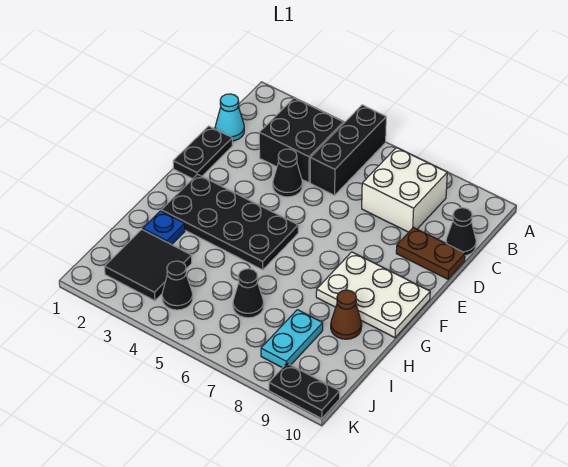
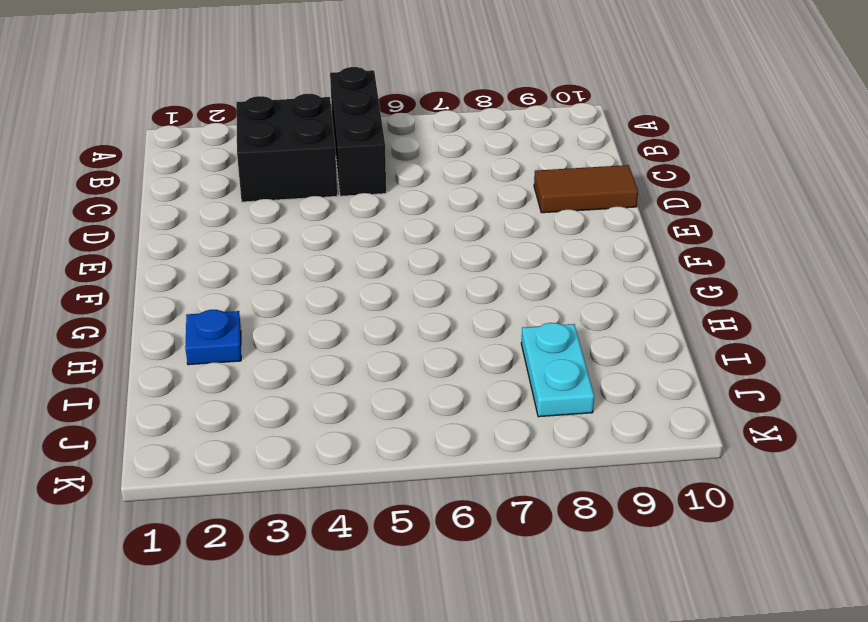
brown tile D9:D10 level 1 -> brown plate D9:D10 level 1
none -> white brick B7:C8 level 1
none -> cyan cone C1 level 1
none -> black cone C10 level 1

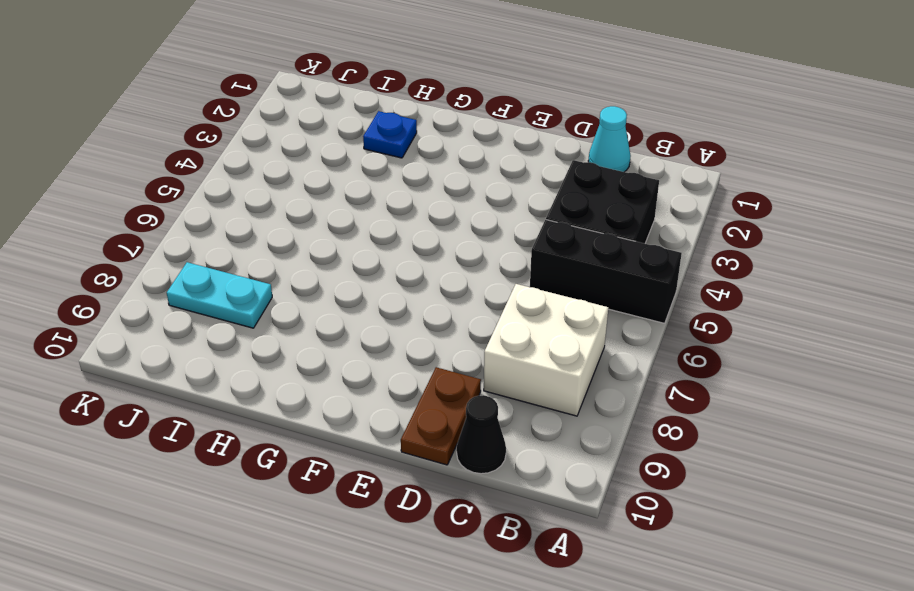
none -> black plate D1:E1 level 1
none -> black cone D4 level 1
none -> black plate F2:G5 level 1

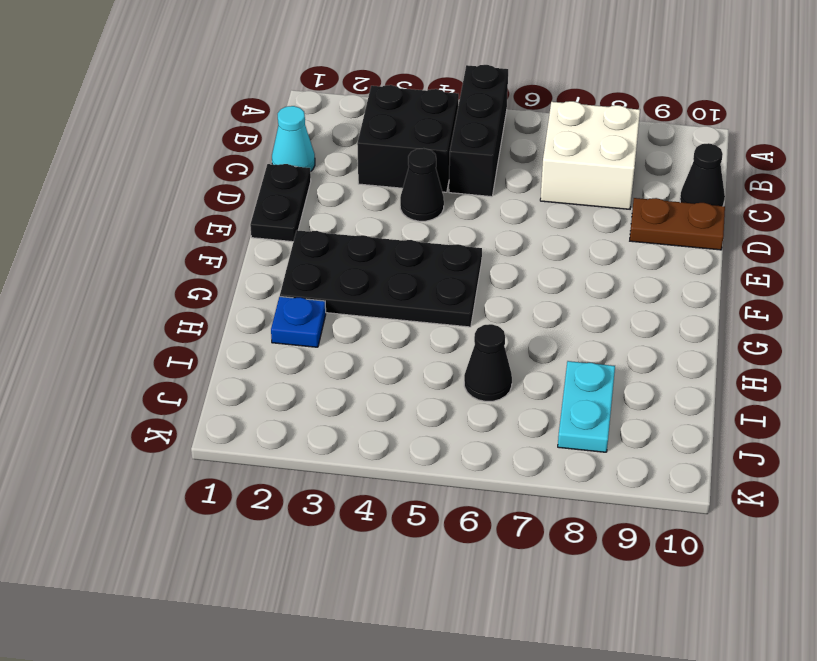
none -> white plate F8:G10 level 1
none -> brown cone H9 level 1
none -> black tile I2:J3 level 1

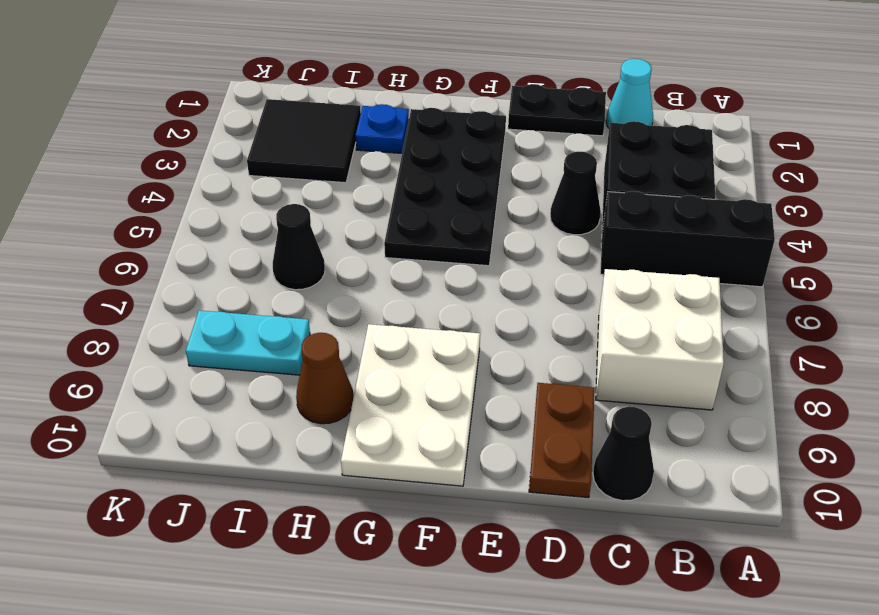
none -> black cone J4 level 1
none -> black plate K9:K10 level 1

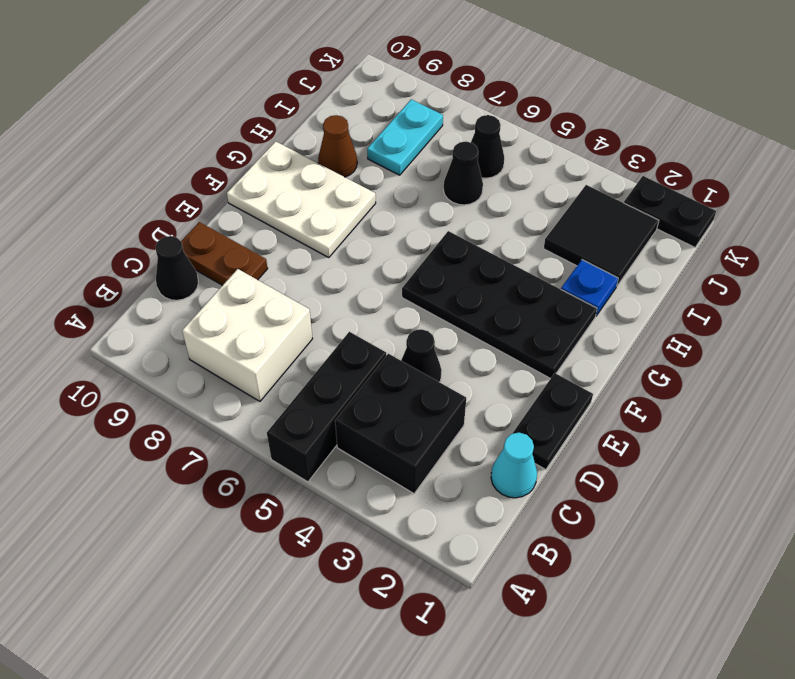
black cone J6 level 1 -> black cone J4 level 1
black plate K1:K2 level 1 -> black plate K9:K10 level 1

